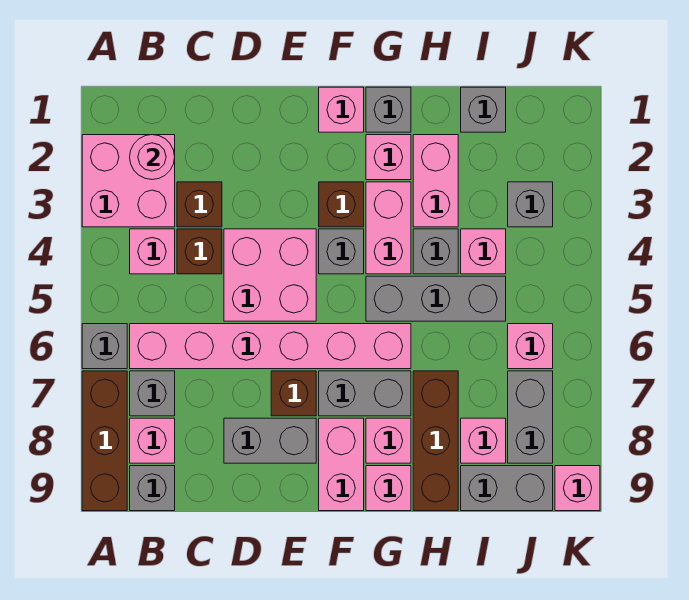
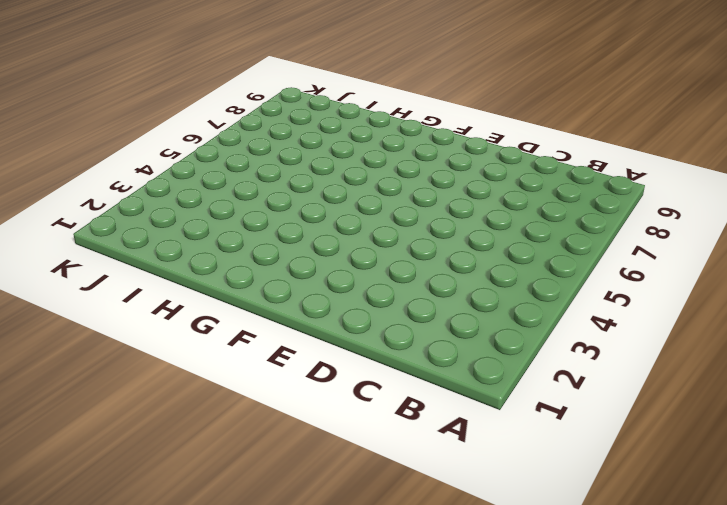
none -> pink brick A2:B3 level 1
none -> grey brick A6 level 1
none -> brown brick A7:A9 level 1
none -> pink brick B4 level 1

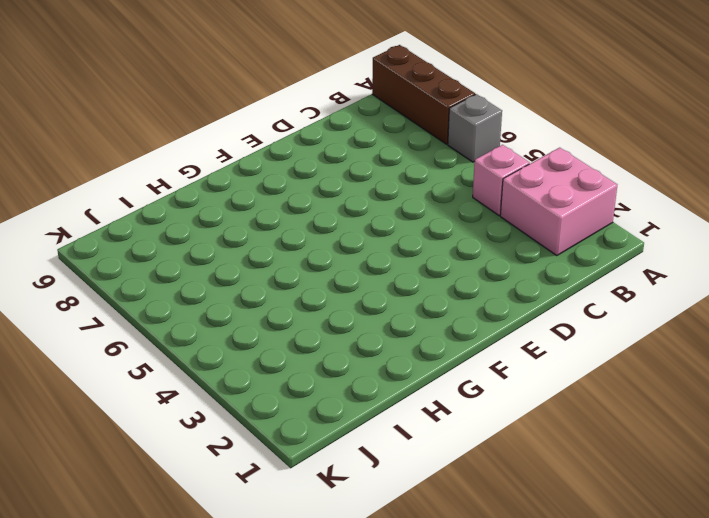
none -> pink brick B6:G6 level 1
none -> grey brick B7 level 1
none -> pink brick B8 level 1
none -> grey brick B9 level 1

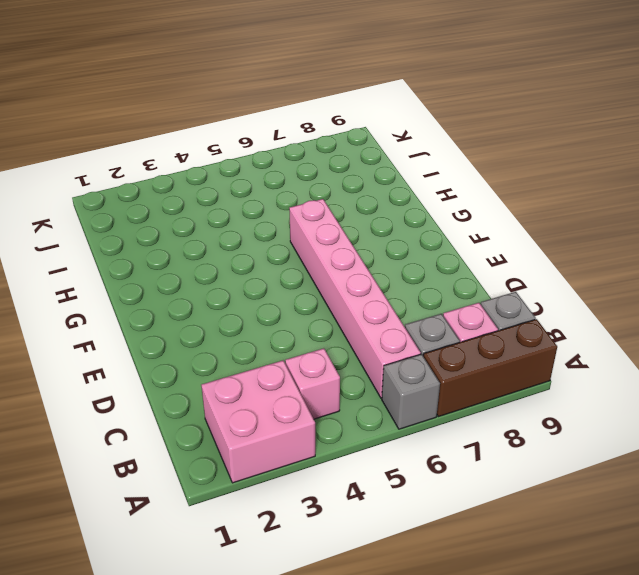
none -> brown brick C3 level 1
none -> brown brick C4 level 1
none -> pink brick D4:E5 level 1
none -> grey brick D8:E8 level 1

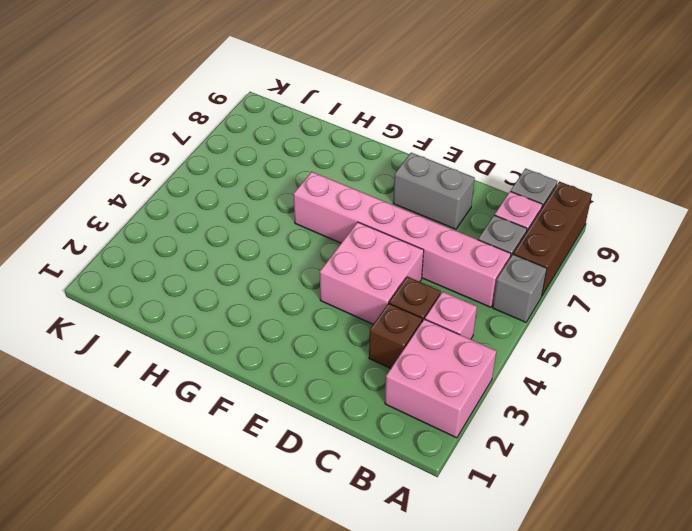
none -> brown brick E7 level 1
none -> pink brick F1 level 1
none -> brown brick F3 level 1
none -> grey brick F4 level 1

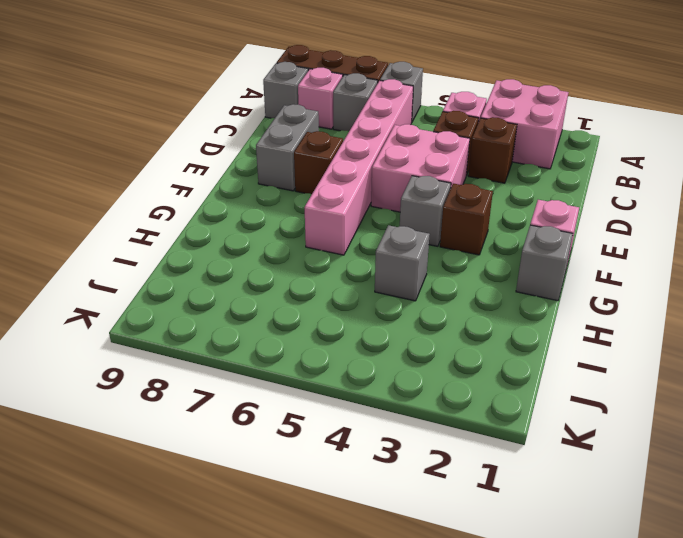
none -> grey brick F7:G7 level 1
none -> pink brick F8:F9 level 1
none -> pink brick G2 level 1
none -> pink brick G3:G4 level 1

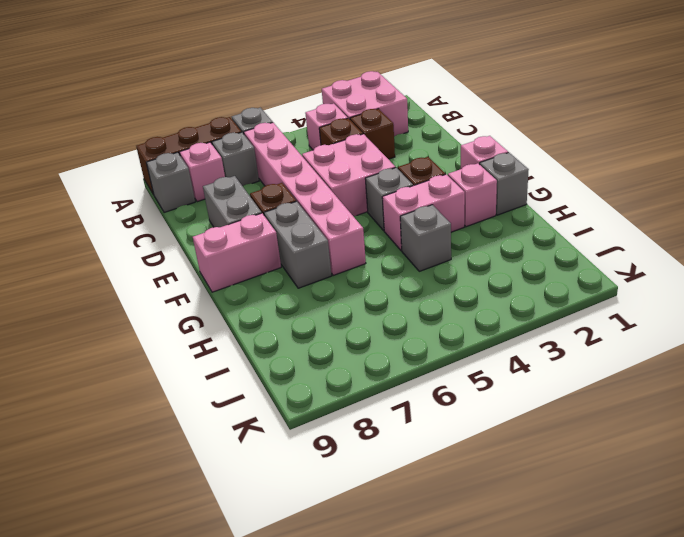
none -> grey brick G5:I5 level 1
none -> pink brick G8 level 1
none -> pink brick G9 level 1
none -> pink brick H2:H3 level 1

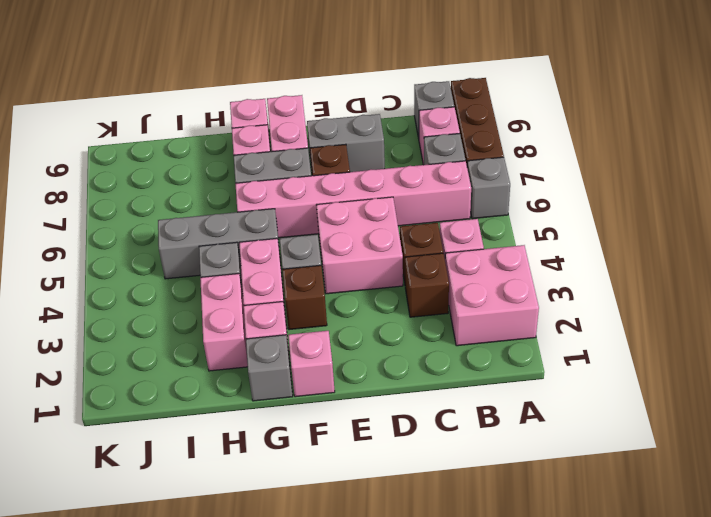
none -> brown brick H7:H9 level 1
none -> grey brick I1 level 1
none -> pink brick I4 level 1
none -> pink brick I8 level 1

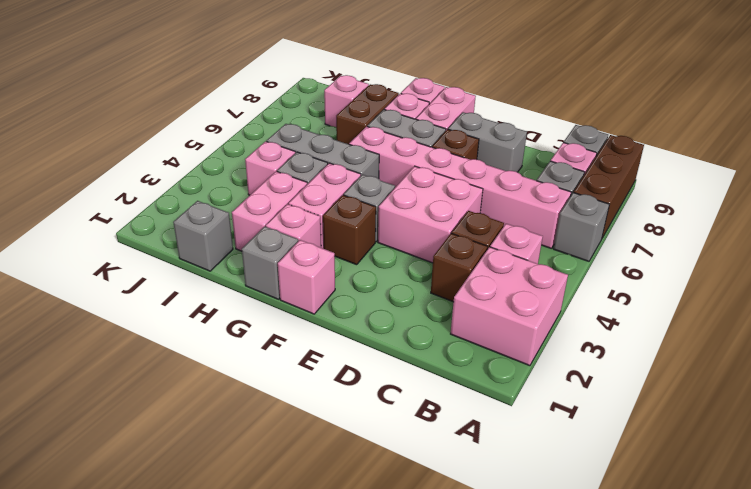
brown brick H7:H8 level 1 -> brown brick H7:H9 level 1
none -> grey brick I9:J9 level 1
none -> grey brick J3 level 1
none -> pink brick J6 level 1
none -> grey brick J7:J8 level 1

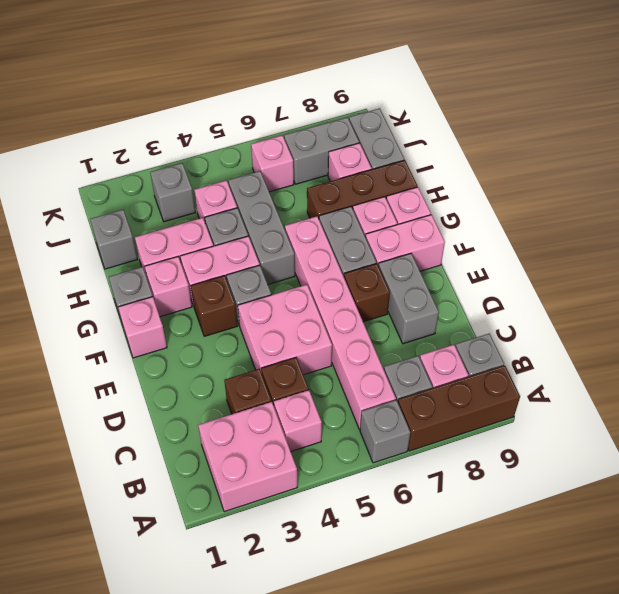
none -> pink brick K9 level 1
none -> pink round brick B2 level 2

